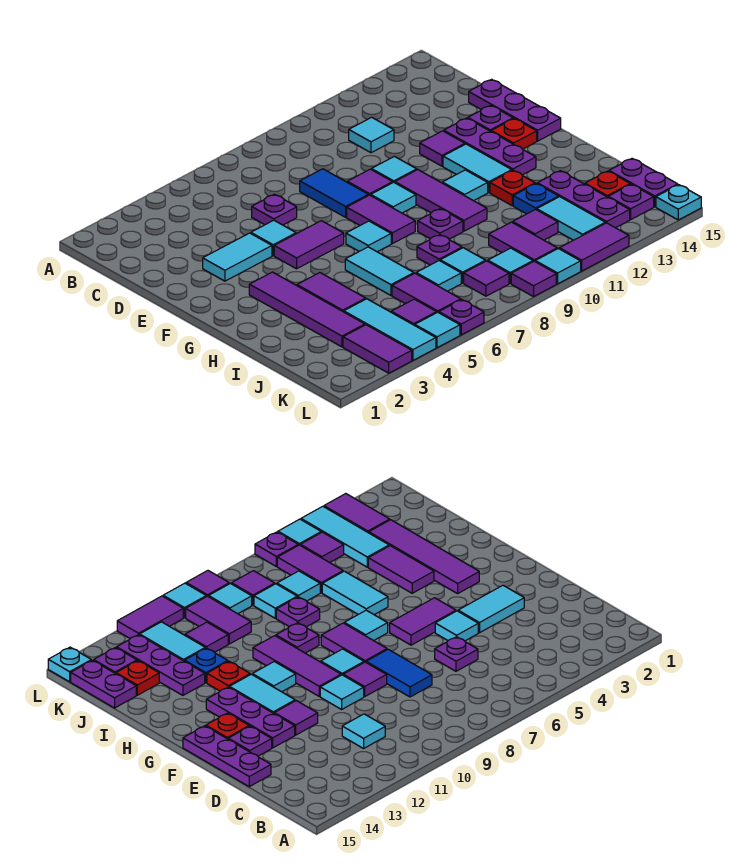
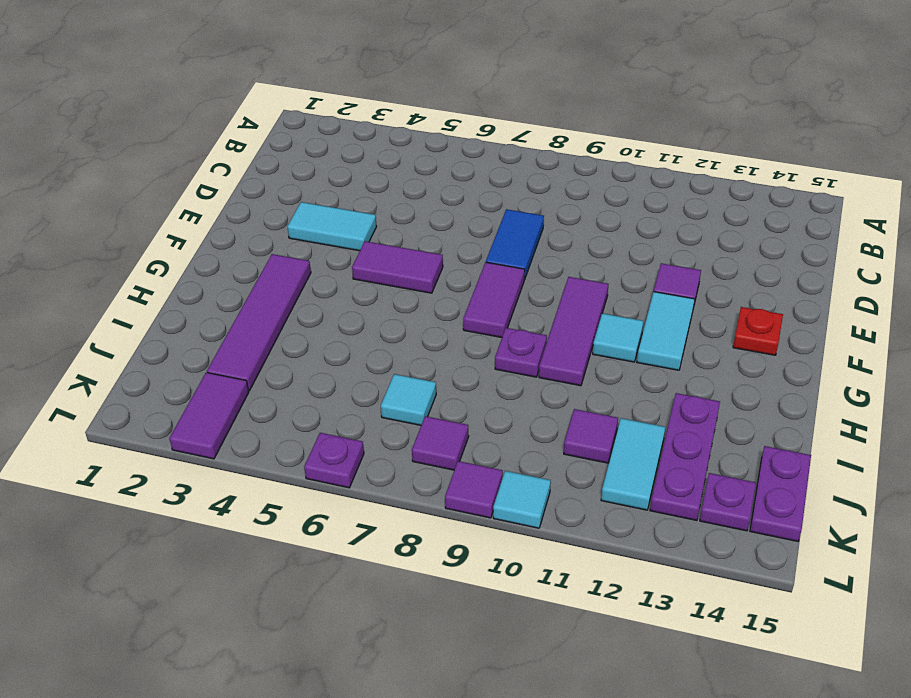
none -> cyan tile C11 level 1
none -> purple plate D6 level 1
none -> purple plate D15:F15 level 1
none -> cyan tile E5 level 1

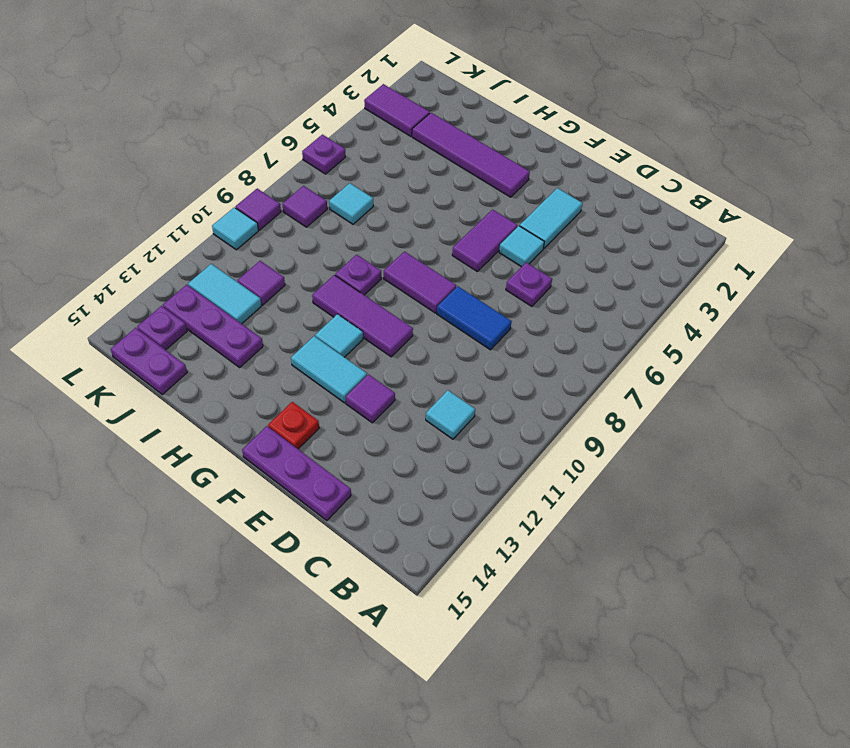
none -> purple tile E9 level 1
none -> cyan tile E10 level 1
none -> purple plate E13:G13 level 1
none -> purple plate E14 level 1

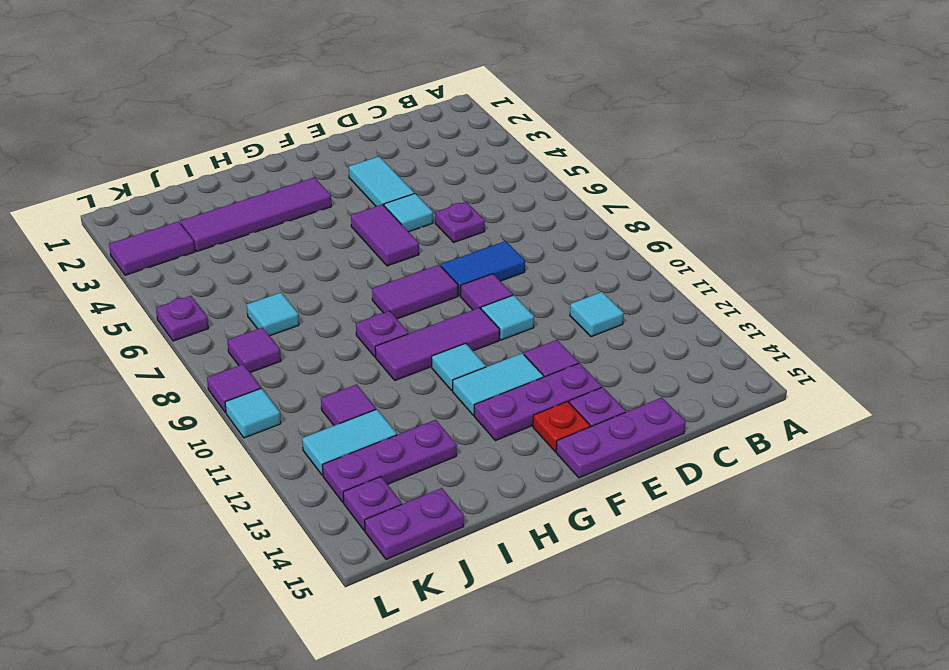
none -> cyan tile F9 level 1
none -> cyan tile G7 level 1
none -> purple tile H4:I4 level 1
none -> cyan tile H6:I6 level 1

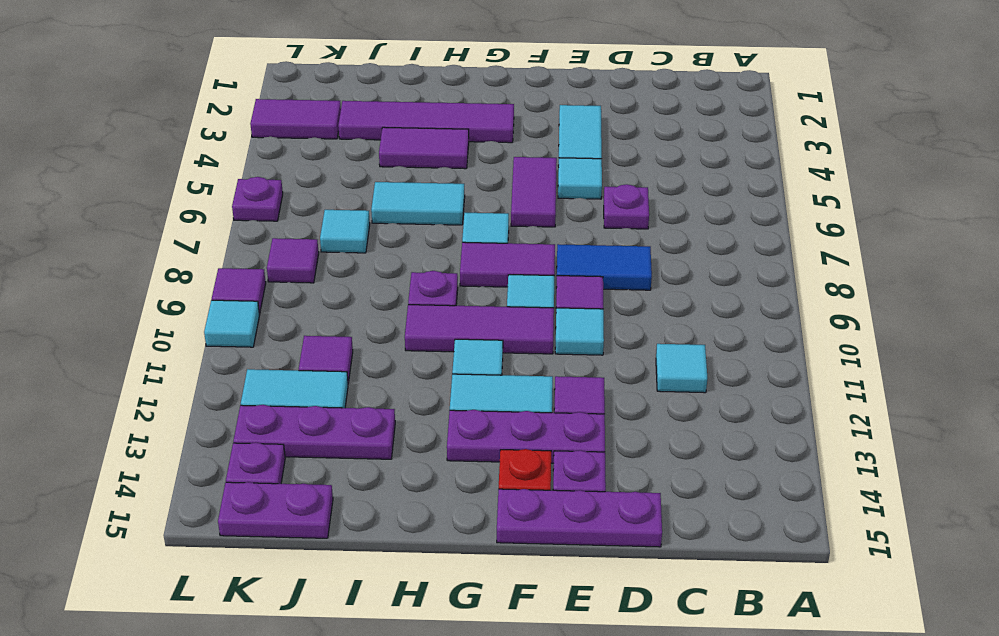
none -> red plate H12 level 1
none -> purple plate I8 level 1
none -> blue plate I12 level 1
none -> cyan tile J4:L4 level 1

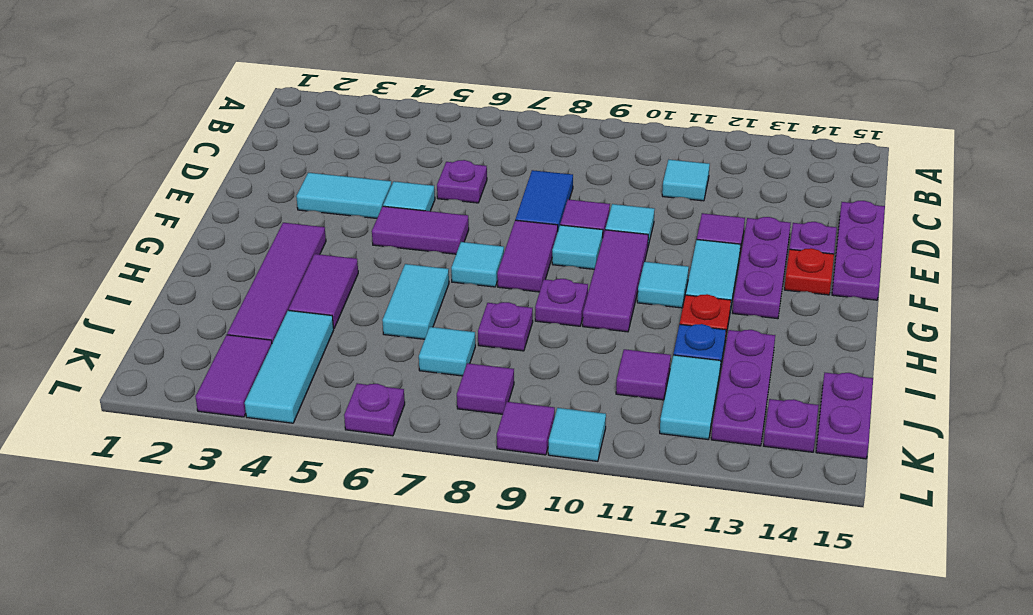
none -> purple tile J6:K6 level 1
none -> cyan tile J8 level 1
none -> purple tile J10:K10 level 1
none -> red plate J14 level 1

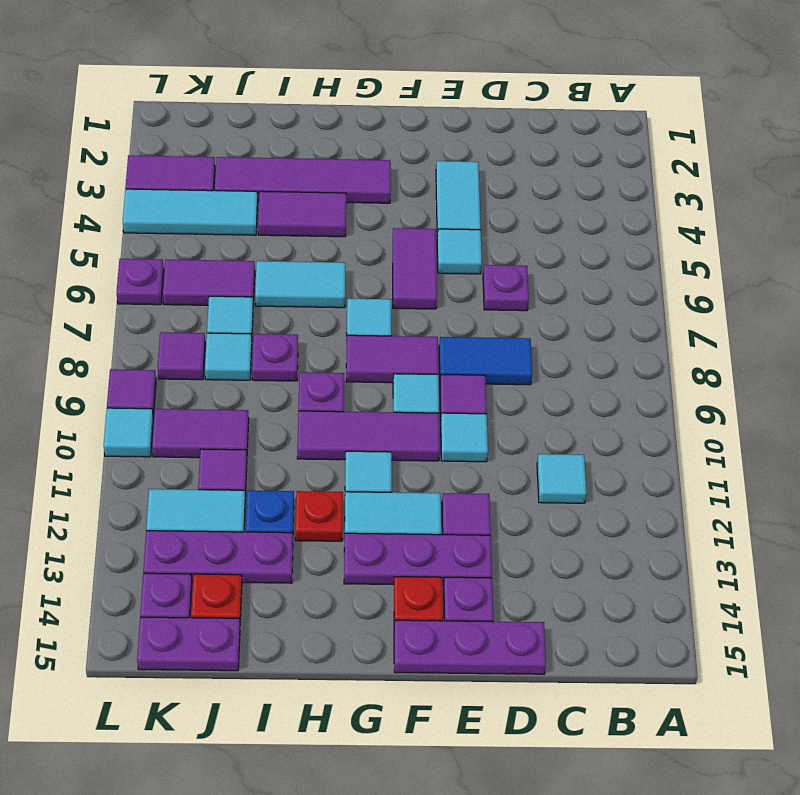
none -> purple tile K5 level 1
none -> cyan tile K9 level 1
none -> cyan tile L5 level 1
none -> purple tile L11:L12 level 1

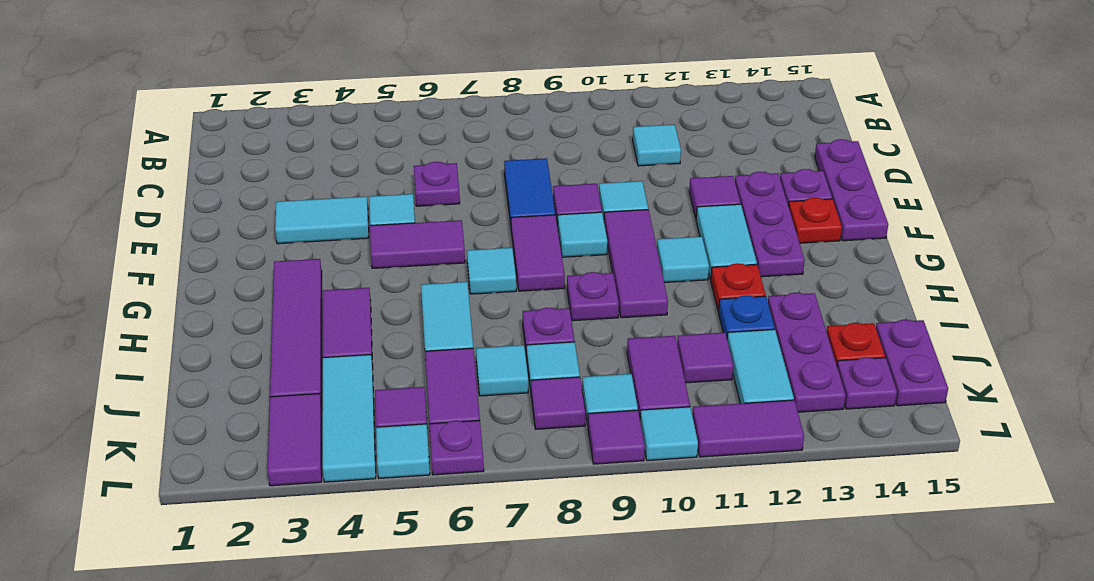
none -> cyan plate L15 level 1

